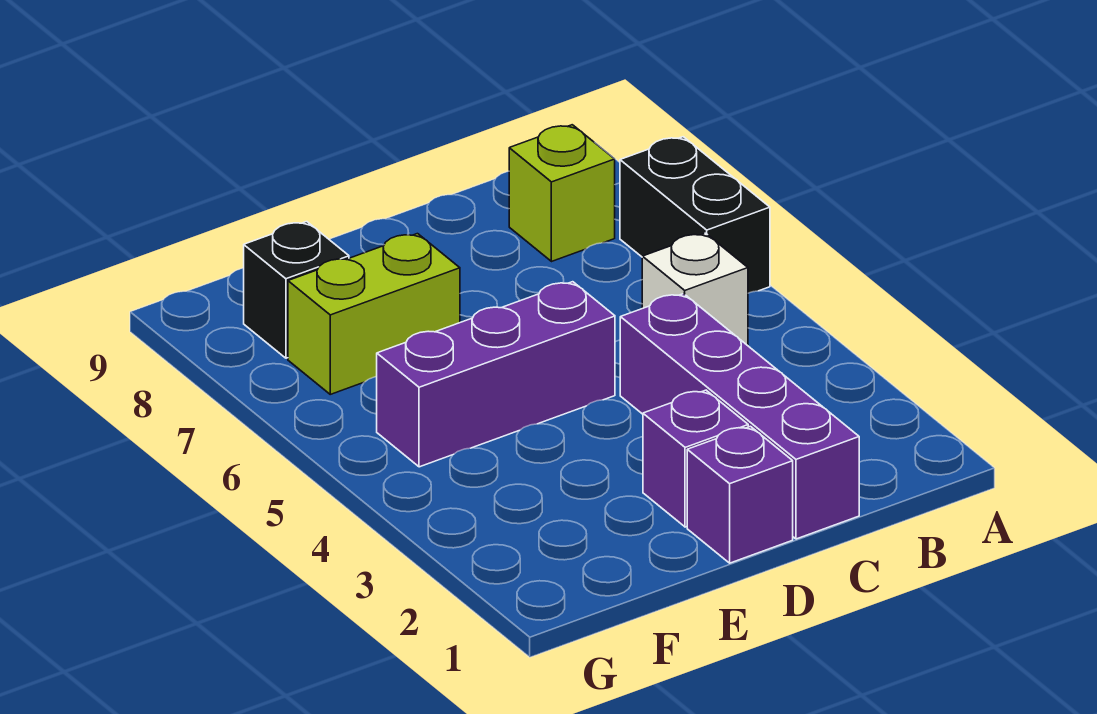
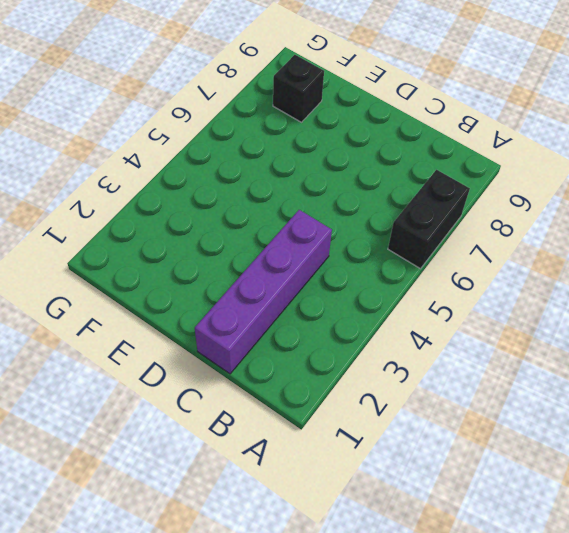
none -> white brick B5 level 1
none -> lime brick B8 level 1

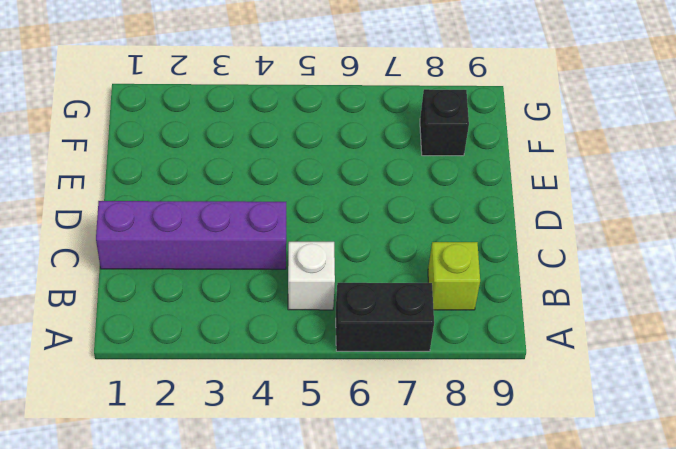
none -> purple brick D1 level 1
none -> purple brick D2 level 1

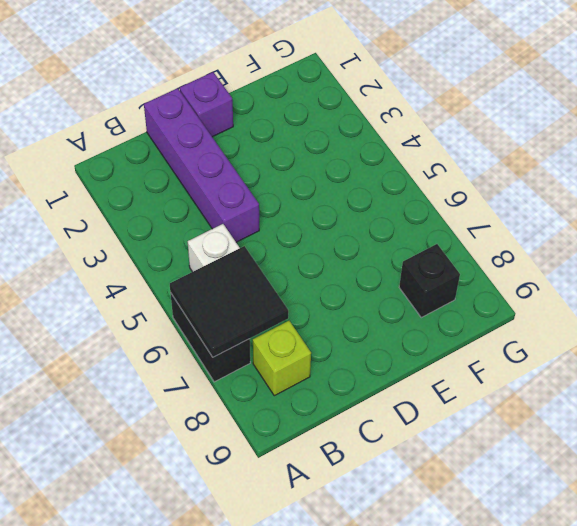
black tile A6:B7 level 2 -> none
none -> purple brick D2 level 1
none -> purple brick D5:F5 level 1

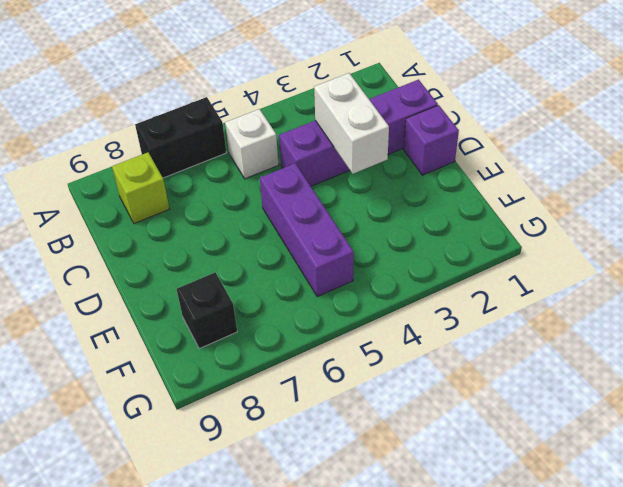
white brick C3:D3 level 2 -> none
none -> purple brick D2 level 1
none -> lime brick E7:F7 level 1

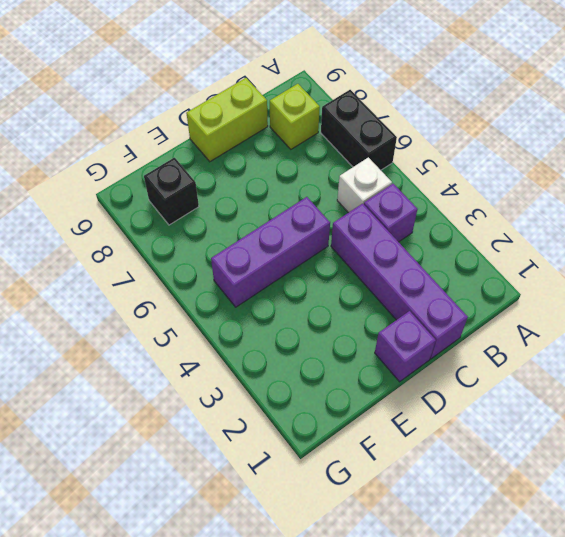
purple brick B4 level 1 -> purple brick D2 level 1
lime brick C9:D9 level 1 -> lime brick E7:F7 level 1

